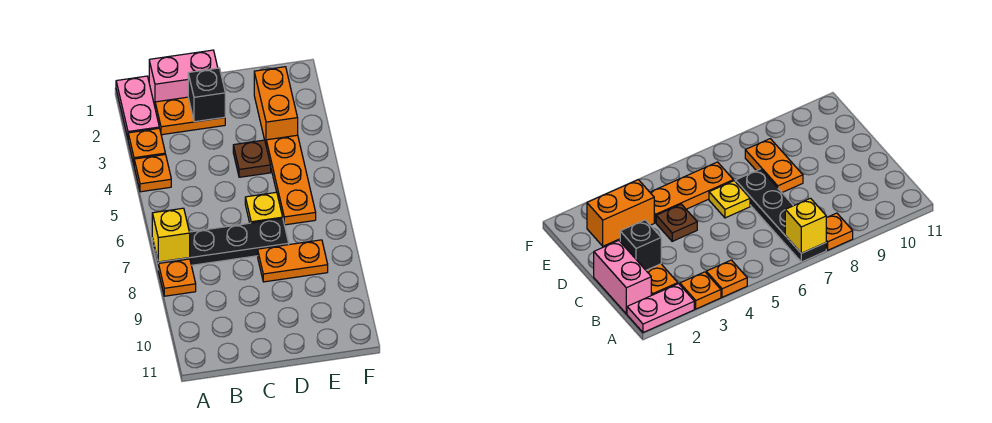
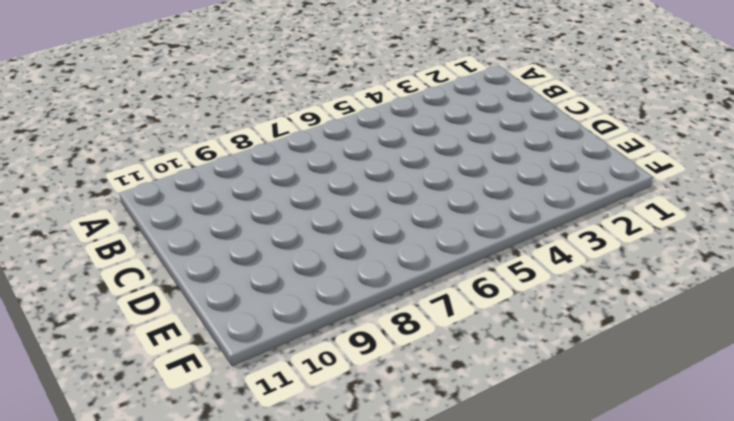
none -> pink plate A1:A2 level 1
none -> orange plate A3 level 1
none -> orange plate A4 level 1

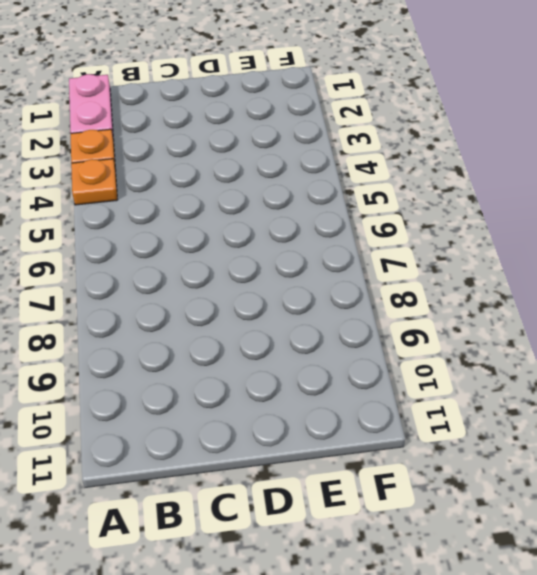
none -> black plate A7:D7 level 1
none -> orange plate A8 level 1
none -> pink brick B1:C1 level 1

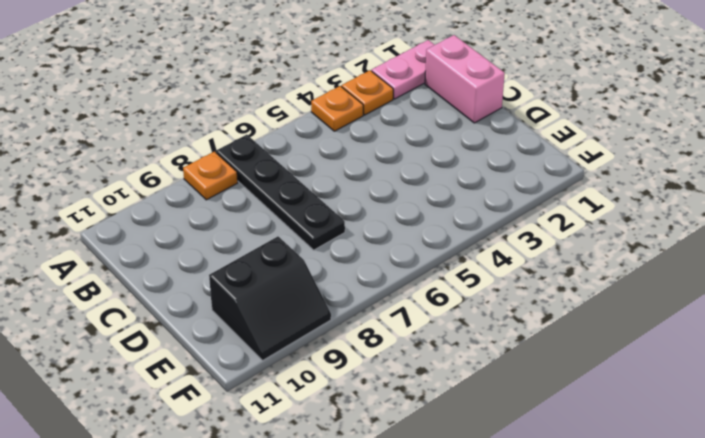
black slope E9:F10 level 1 top E -> none
none -> orange plate B2:C2 level 1
none -> brown plate D4 level 1
none -> yellow plate D6 level 1

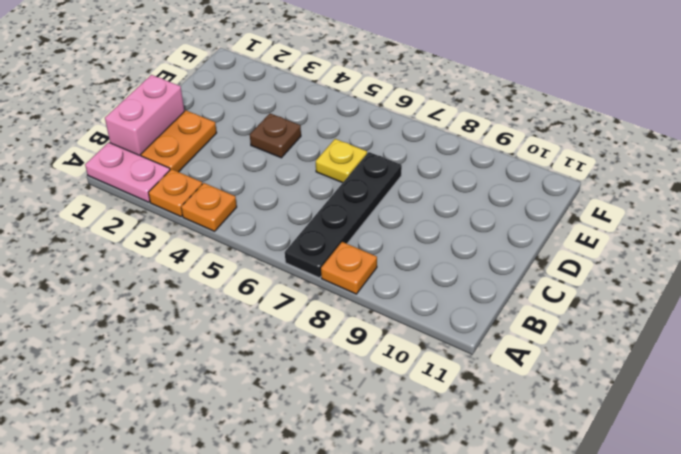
none -> orange plate D8:E8 level 1
none -> orange brick E2:E3 level 1
none -> orange plate E4:E6 level 1

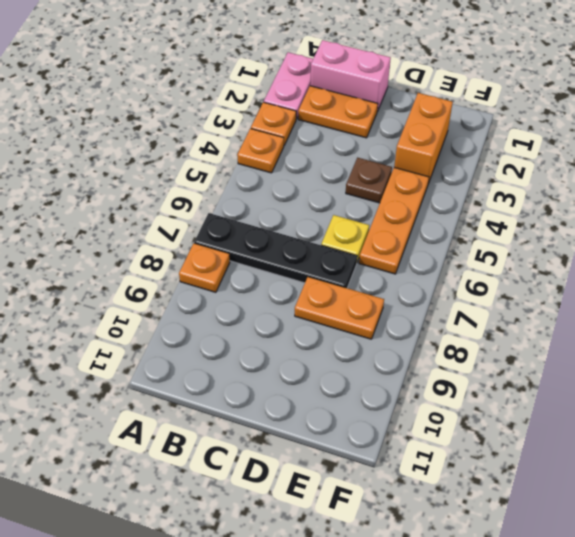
none -> yellow brick A7 level 2
none -> black brick C2 level 2

